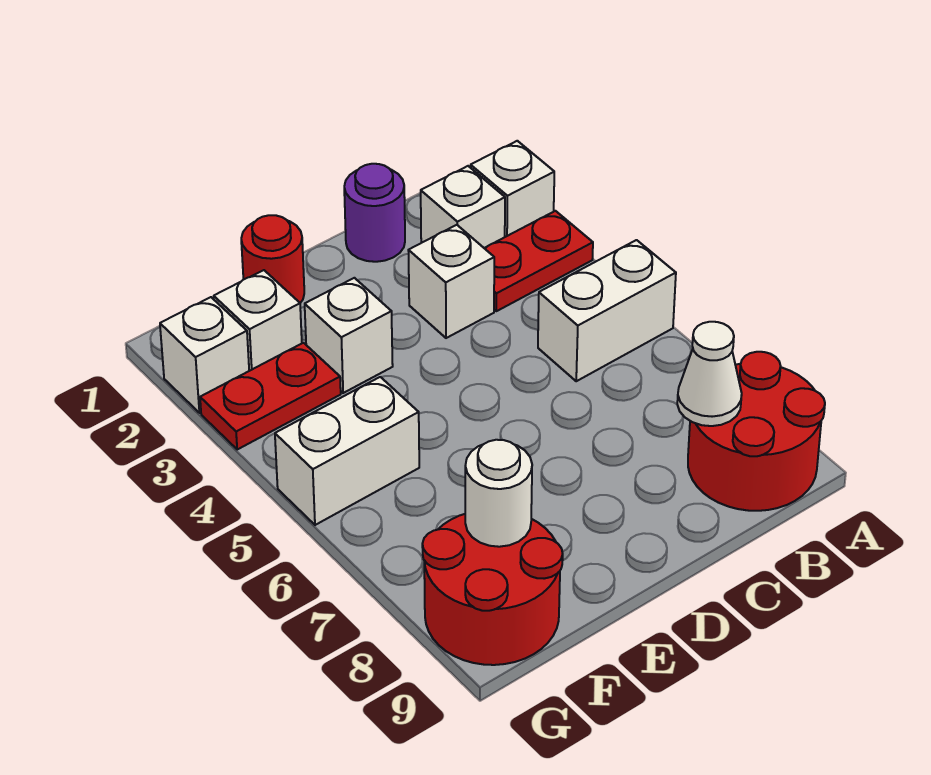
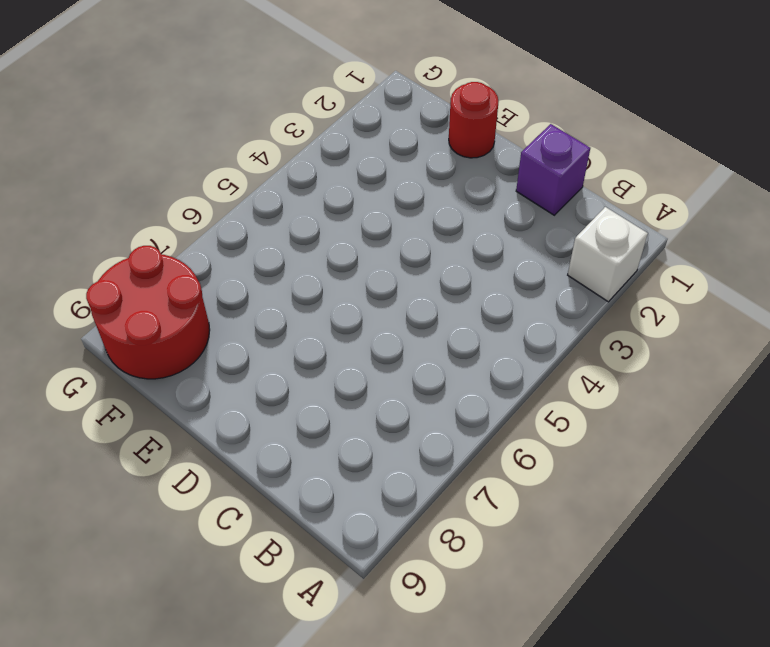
purple brick C1 level 1 -> purple round brick C1 level 1
none -> red plate A3:B3 level 1
none -> white brick A5:B5 level 1
none -> red round brick A8:B9 level 1

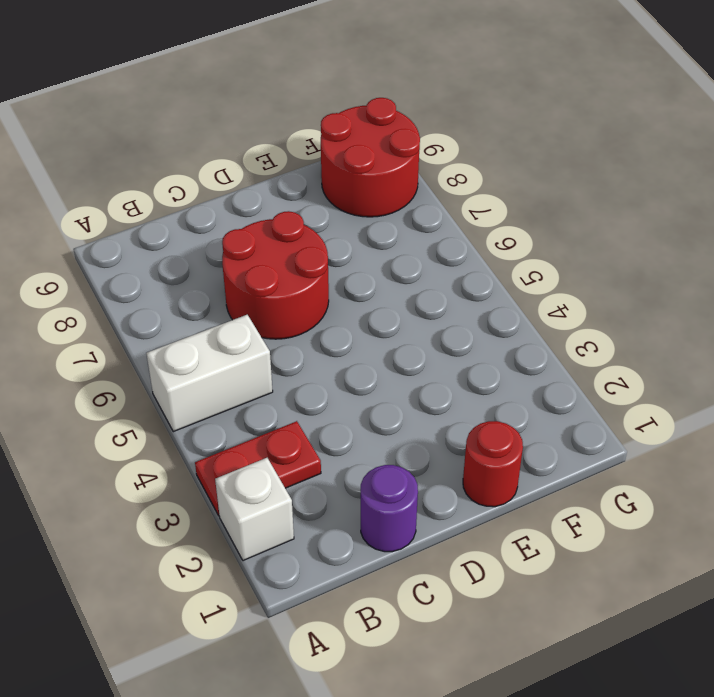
red round brick C6:D7 level 1 -> red round brick A8:B9 level 1
none -> white brick B2 level 1
none -> white brick C3 level 1
none -> white brick E3 level 1

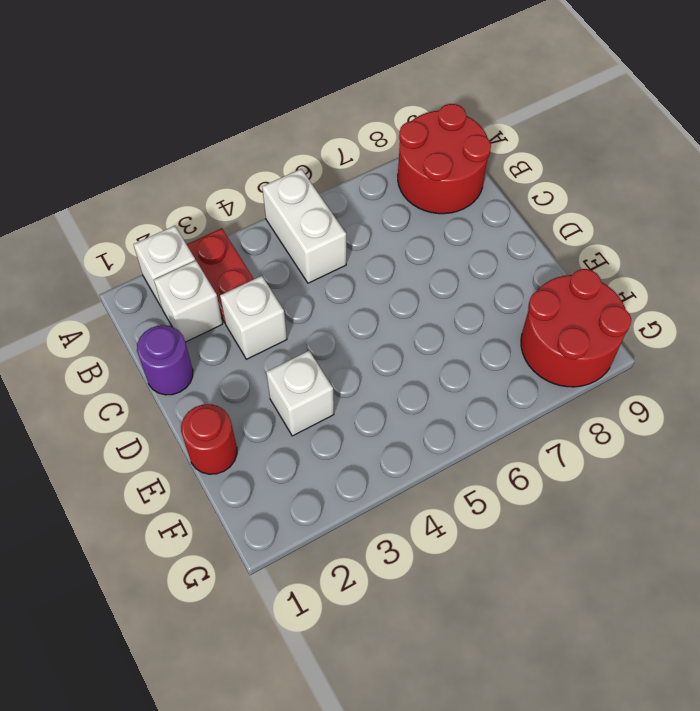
none -> white brick F2 level 1
none -> red plate F3:G3 level 1
none -> white brick F5:G5 level 1

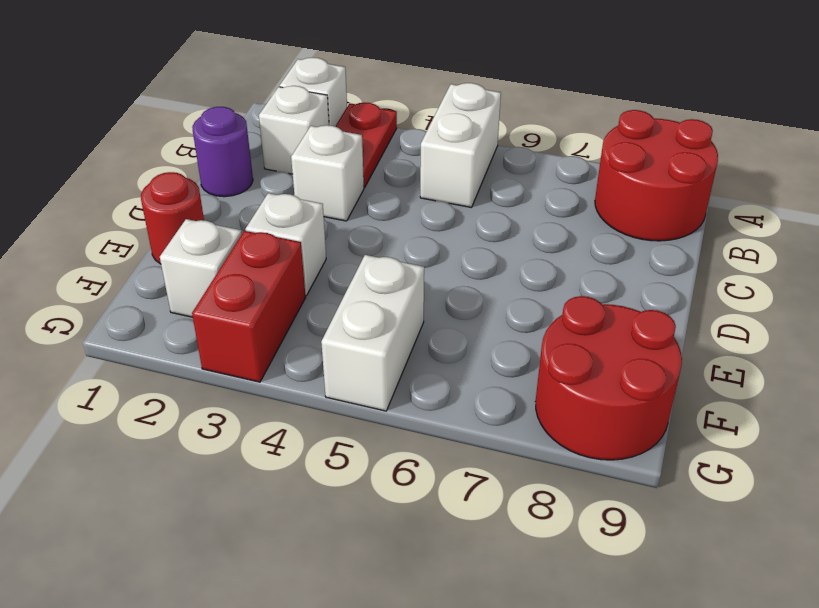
red brick F3:G3 level 1 -> red plate F3:G3 level 1
none -> white brick G2 level 1
none -> white cone B8 level 2
none -> white round brick F8 level 2

